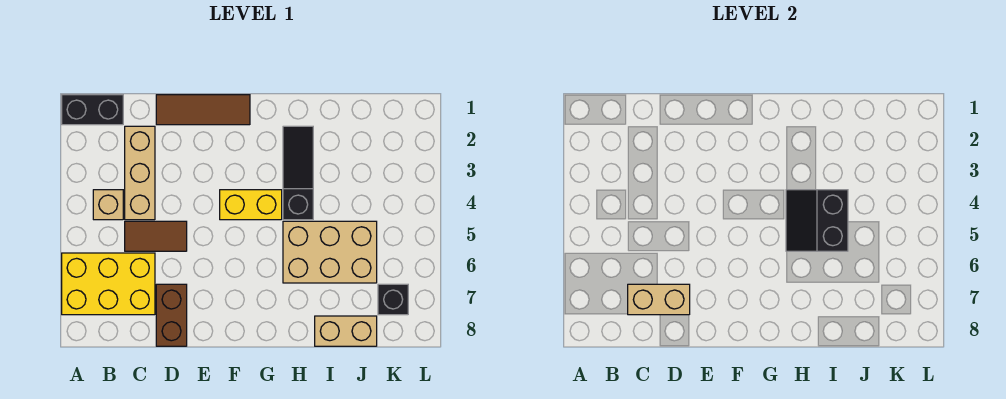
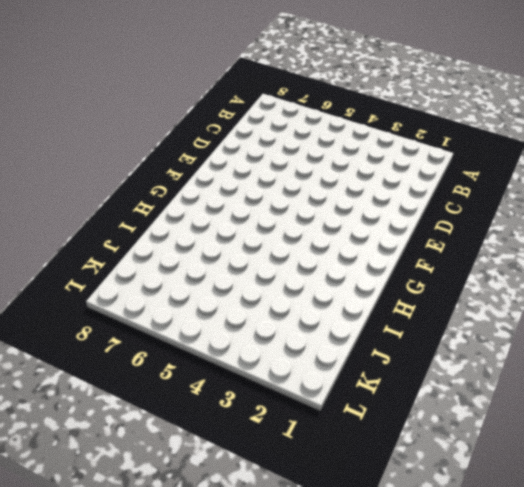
none -> black brick A1:B1 level 1
none -> yellow brick A6:C7 level 1
none -> tan brick B4 level 1

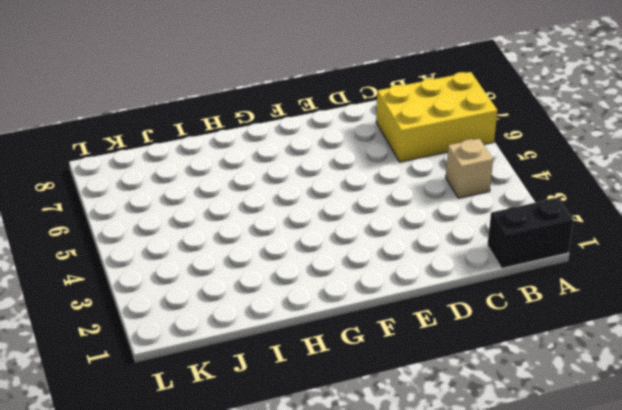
none -> tan brick C2:C4 level 1
none -> brown tile C5:D5 level 1
none -> brown tile D1:F1 level 1

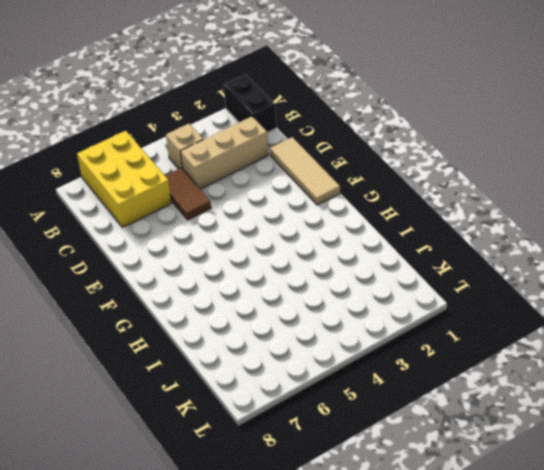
tan tile D1:F1 level 1 -> brown tile D1:F1 level 1
none -> brown brick D7:D8 level 1
none -> yellow brick F4:G4 level 1
none -> black slope H2:H4 level 1 top 4

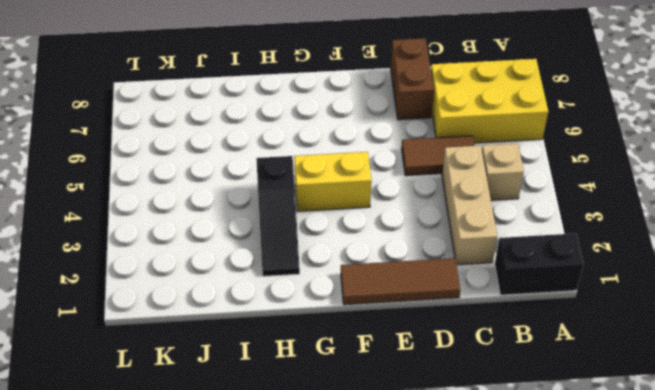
none -> tan brick H5:J6 level 1
none -> tan brick I8:J8 level 1
none -> black brick K7 level 1

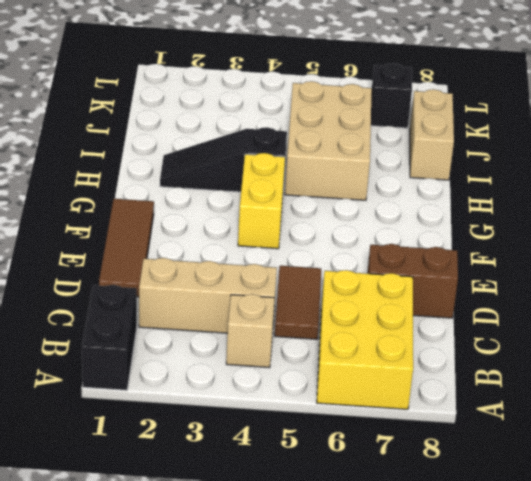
none -> tan brick C7:D7 level 2
none -> black slope H4:I5 level 2 top I

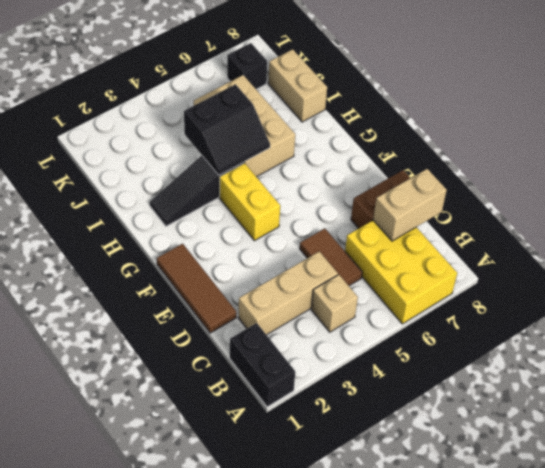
tan brick C7:C8 level 2 -> tan brick C7:D7 level 2

